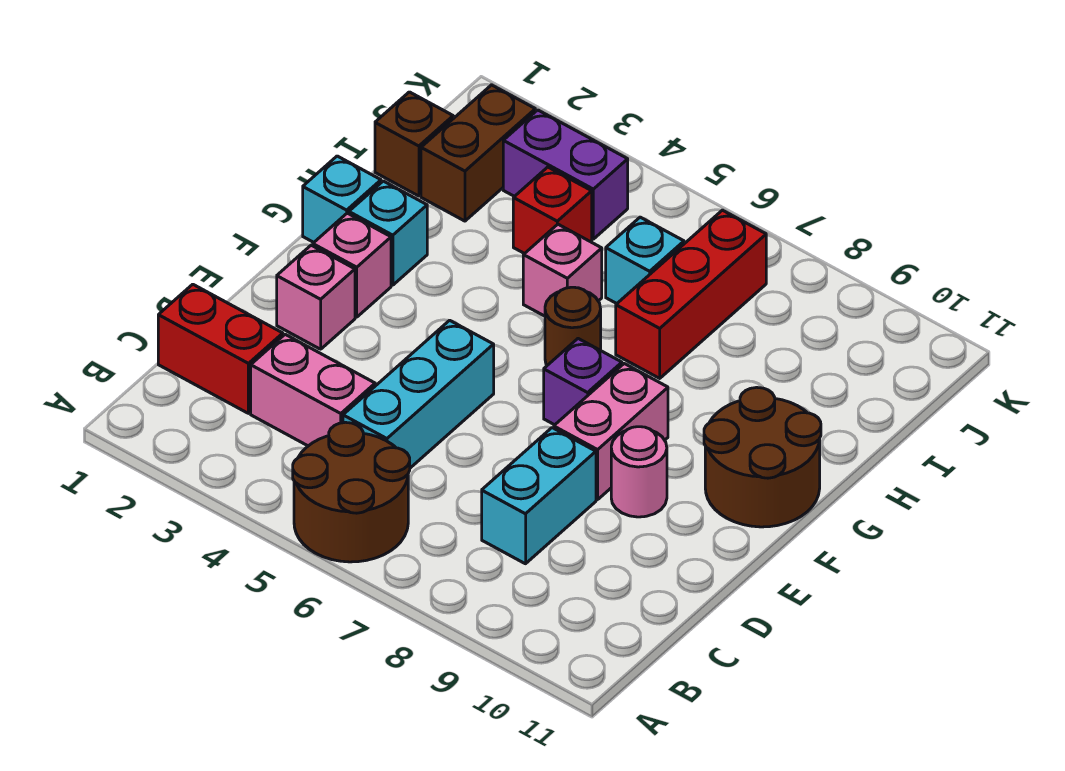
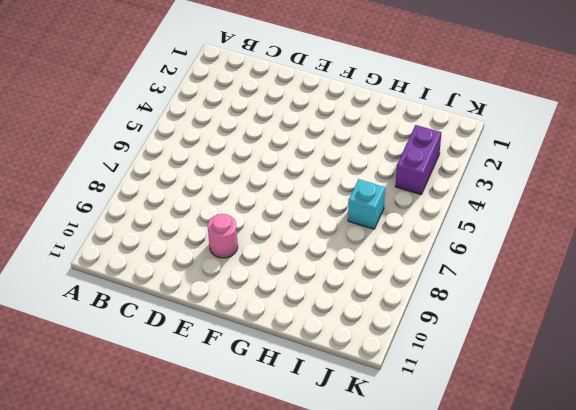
none -> brown round brick A5:B6 level 1
none -> red brick C1:C2 level 1
none -> pink brick C3:C4 level 1

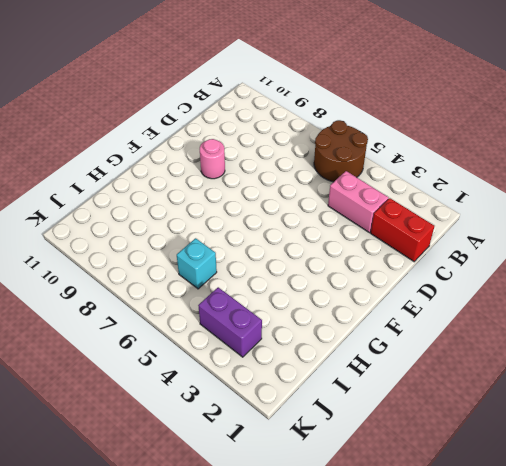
none -> cyan brick C5:E5 level 1
none -> cyan brick C8:D8 level 1
none -> pink brick E2 level 1

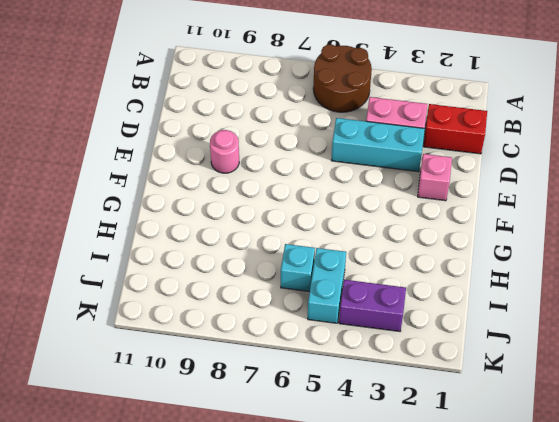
cyan brick D3:D5 level 1 -> cyan brick C5:E5 level 1
cyan brick I5:J5 level 1 -> cyan brick C8:D8 level 1
none -> pink brick E8:F8 level 1
none -> pink brick F2 level 1
none -> purple brick F7 level 1

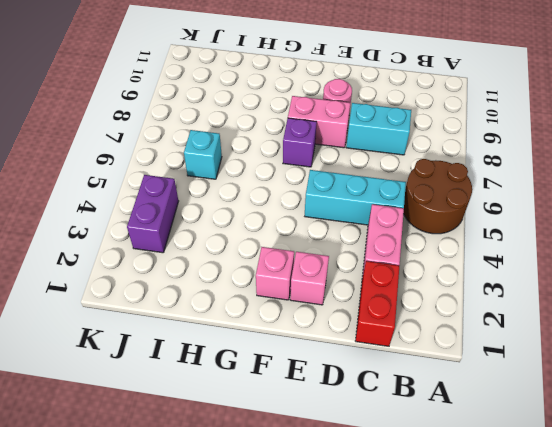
none -> brown round brick F10:G11 level 1
none -> cyan brick G1 level 1
none -> cyan brick G2 level 1

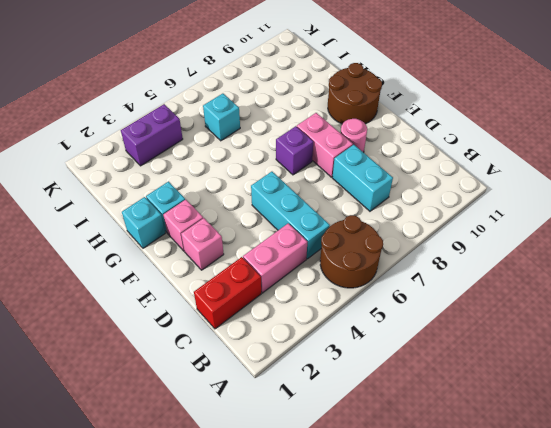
none -> brown round brick G6 level 1
none -> pink brick H5 level 1
none -> red brick H7:J7 level 1

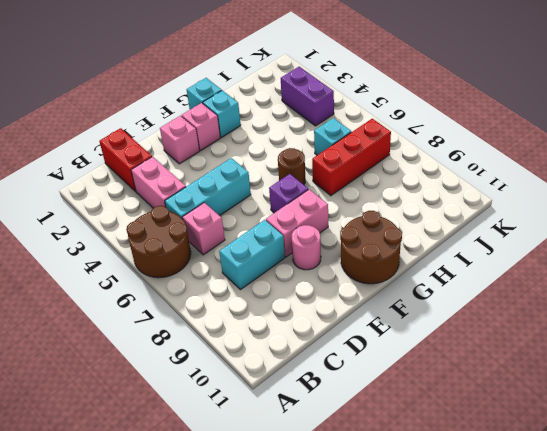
pink brick C6 level 1 -> pink brick H5 level 1
none -> brown brick I1 level 1
none -> brown brick I2:J2 level 1
none -> red brick I4 level 1

